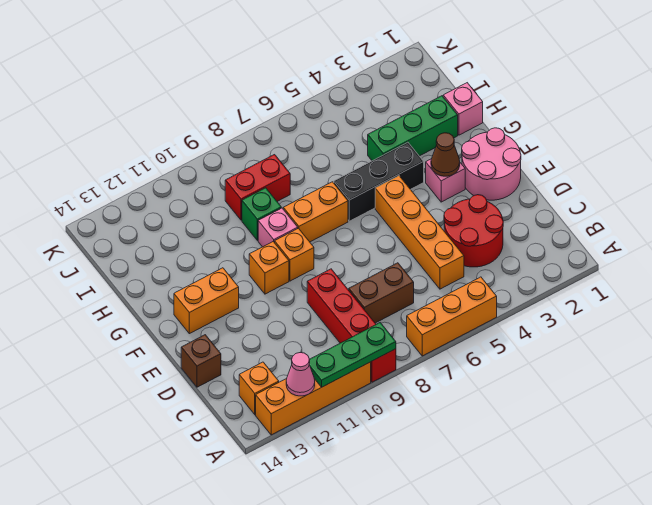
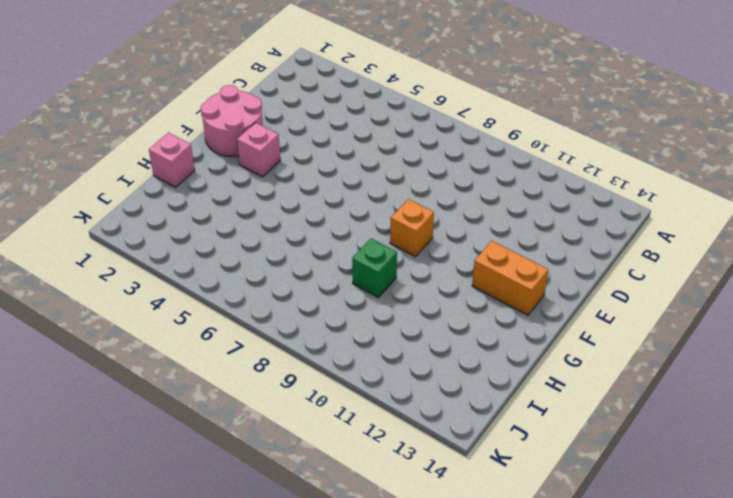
none -> orange brick A5:A7 level 1
none -> red brick A9:D9 level 1
none -> orange brick A10:A13 level 1

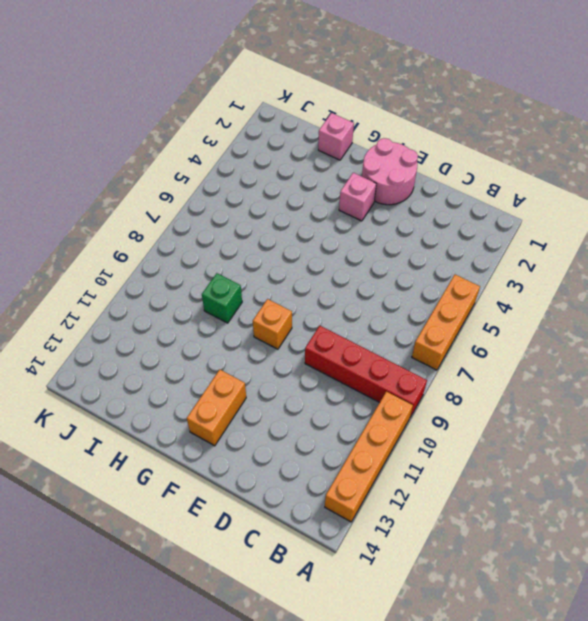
none -> orange brick B13 level 1
none -> red round brick C3:D4 level 1
none -> orange brick C5:F5 level 1

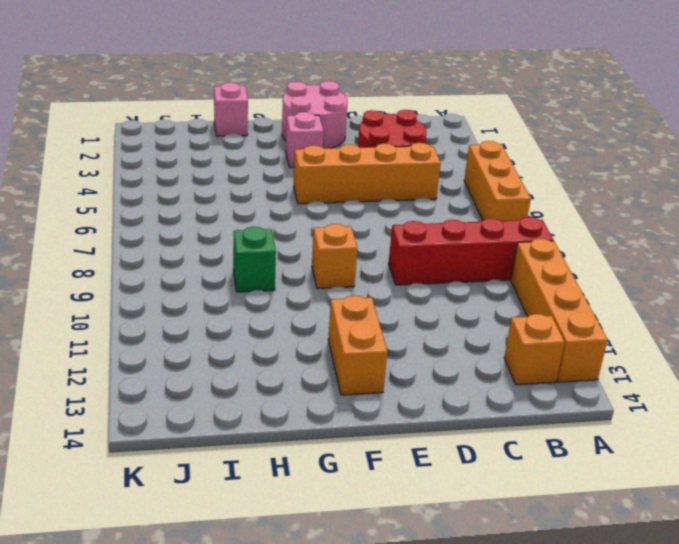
none -> brown brick C7:C8 level 1
none -> brown brick D14 level 1
none -> orange brick F10 level 1

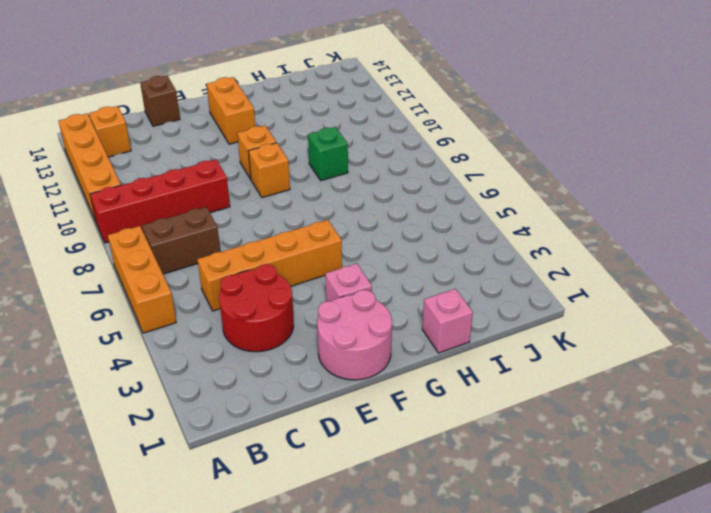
brown brick B7:C7 level 1 -> brown brick C7:C8 level 1
none -> black brick G4:G6 level 1
none -> orange brick G7:G8 level 1
none -> pink brick G9 level 1

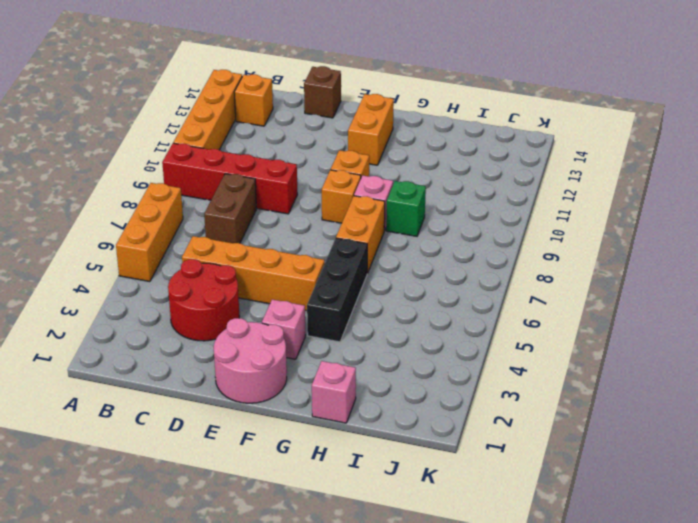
none -> green brick H2:H4 level 1
none -> red brick I8:I9 level 1
none -> green plate A9:A11 level 2

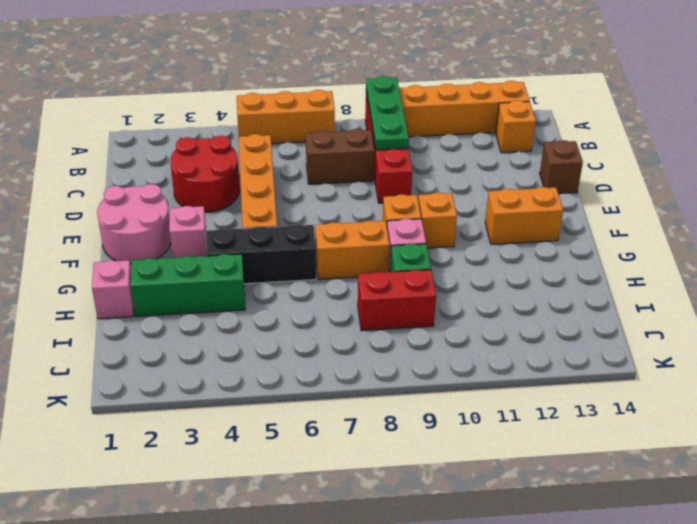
green plate A9:C9 level 2 -> green plate A9:A11 level 2
none -> pink cone A12 level 2
none -> brown cone F3 level 2

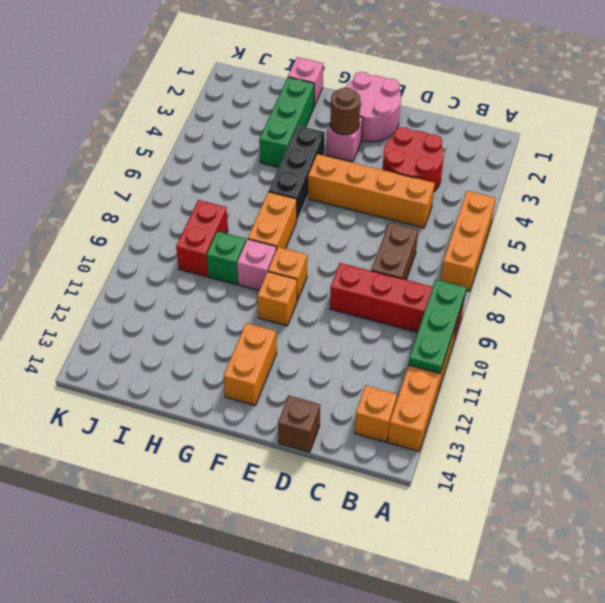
brown round brick F3 level 2 -> brown cone F3 level 2
none -> pink cone A12 level 2

